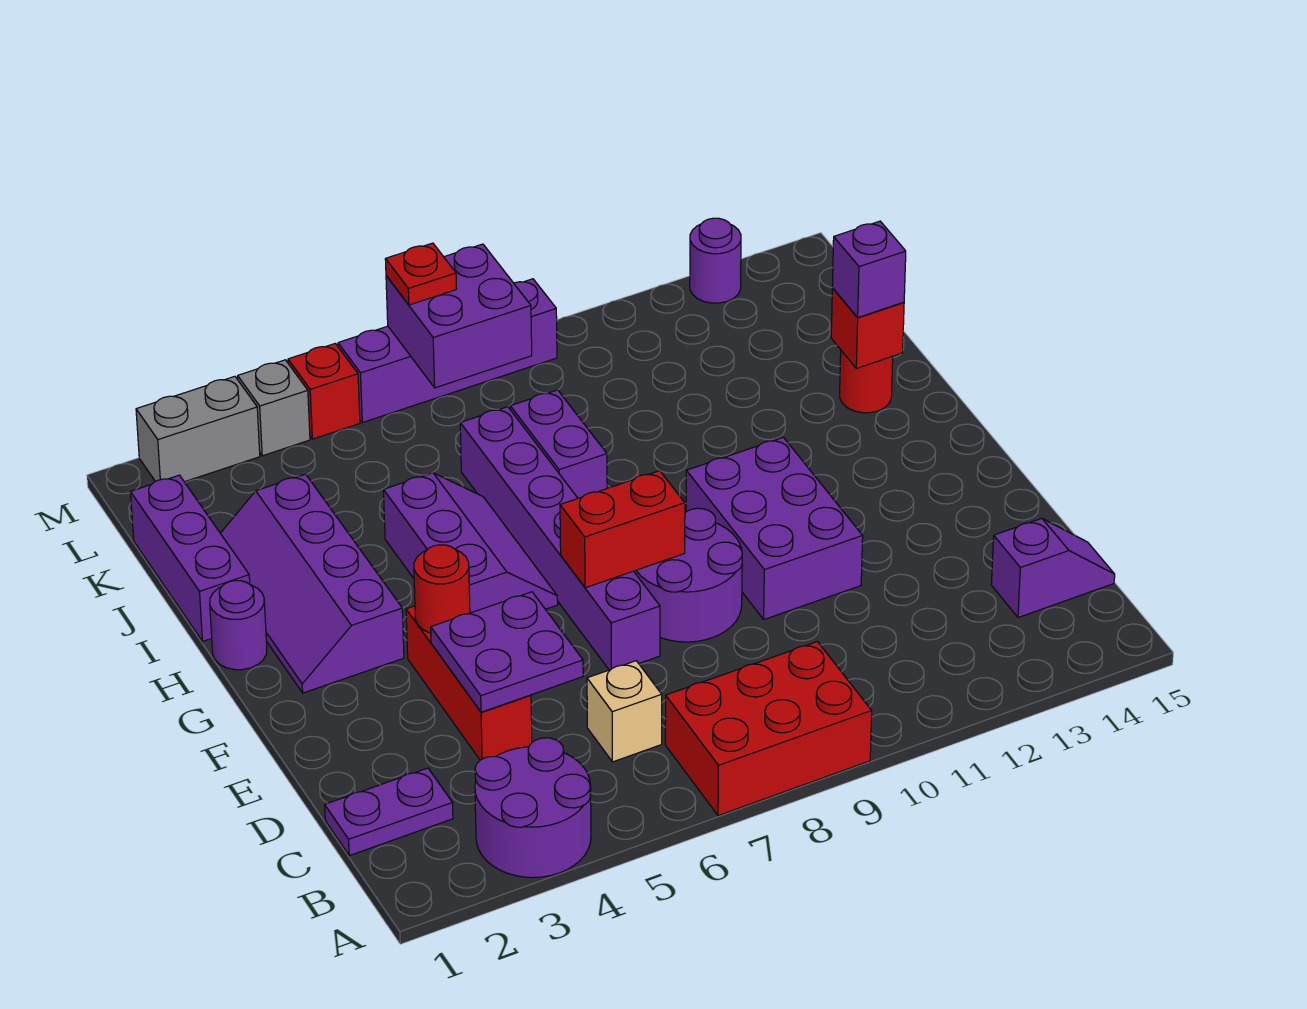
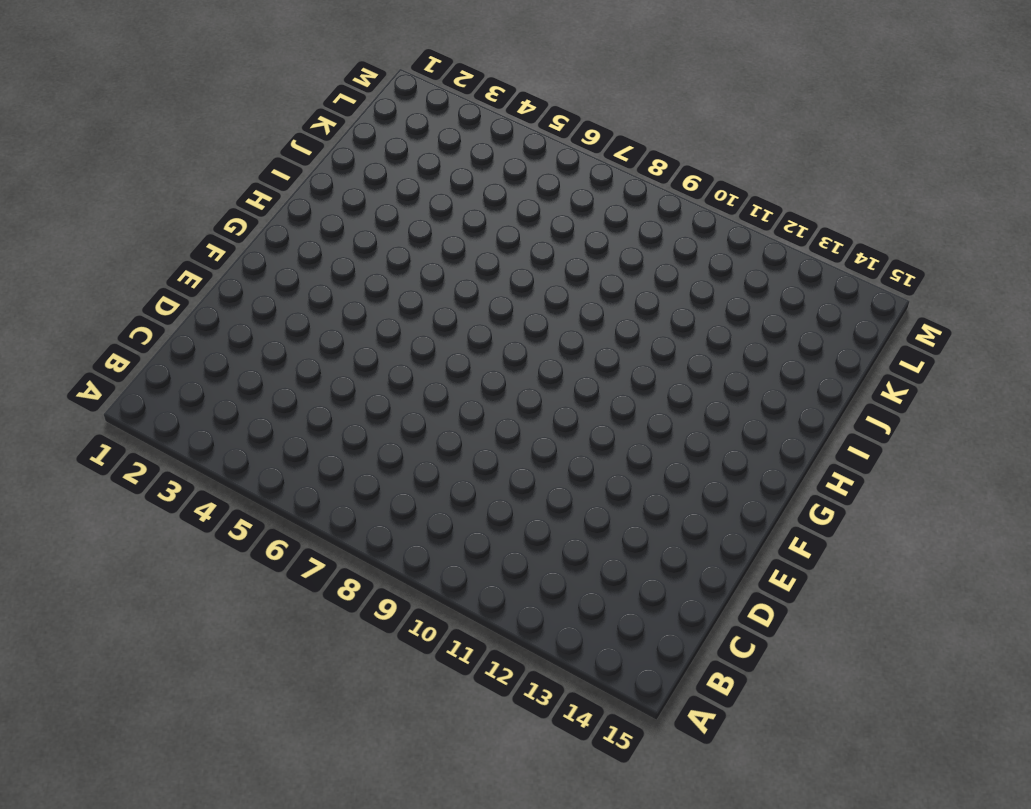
none -> purple round brick A3:B4 level 1
none -> red brick A7:B9 level 1
none -> purple plate C1:C2 level 1

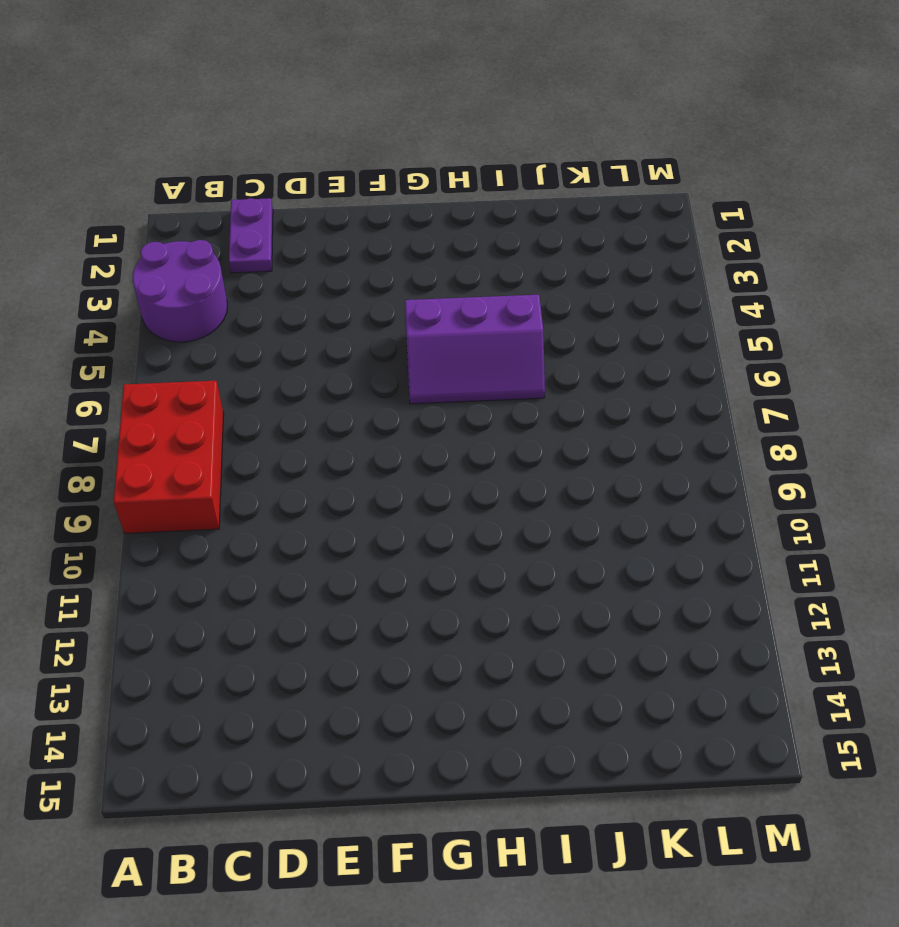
none -> tan brick C6 level 1
none -> purple slope C14:C15 level 1 top 14
none -> red brick D4:F4 level 1

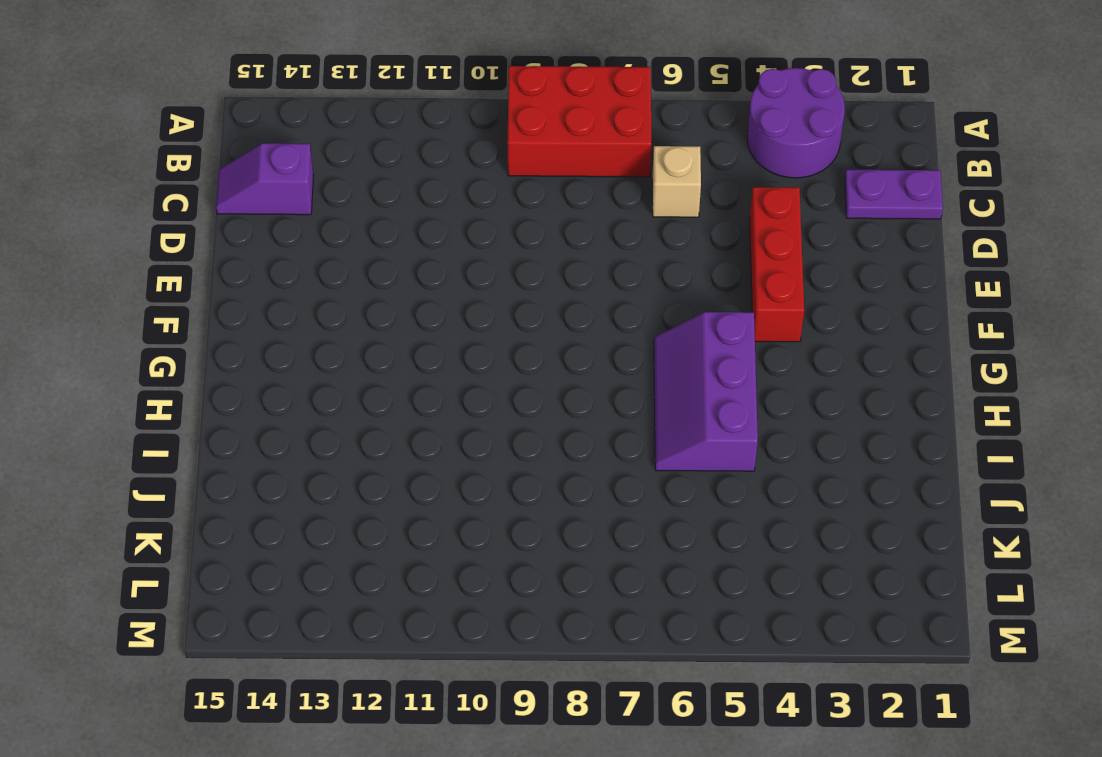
none -> purple brick E7:J7 level 1
none -> purple round brick E8:F9 level 1
none -> purple brick E10:G11 level 1

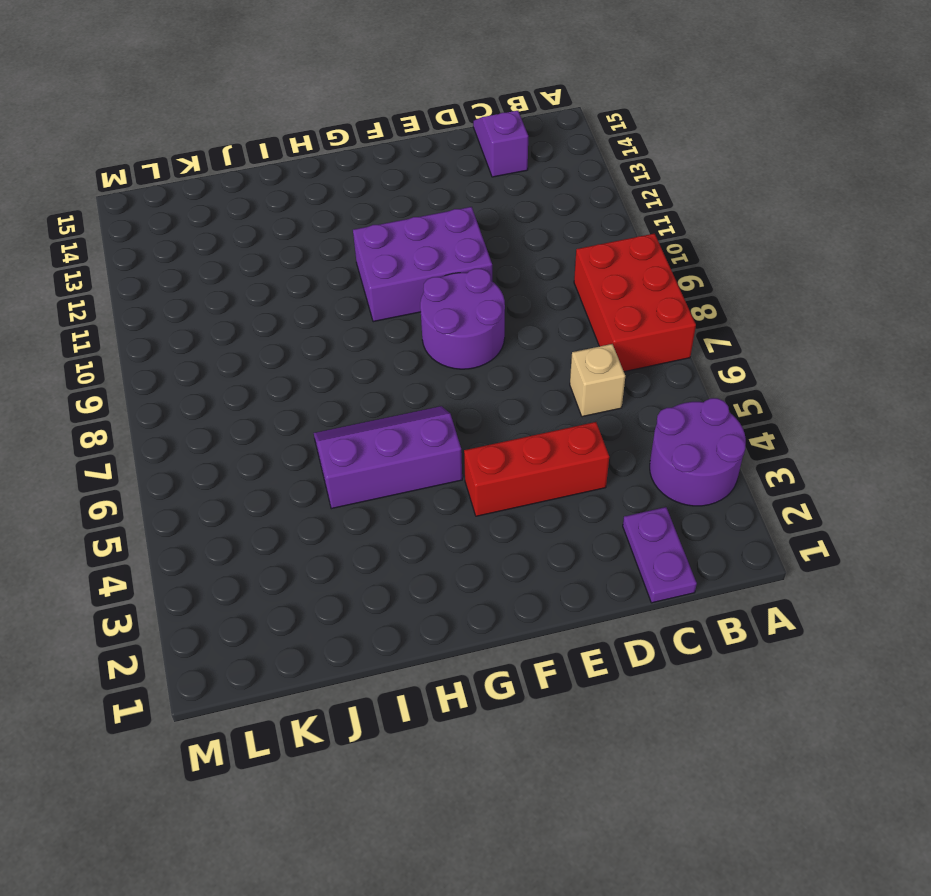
none -> purple brick E7:J7 level 1
none -> purple slope G2:J3 level 1 top 3
none -> purple round brick H1 level 1

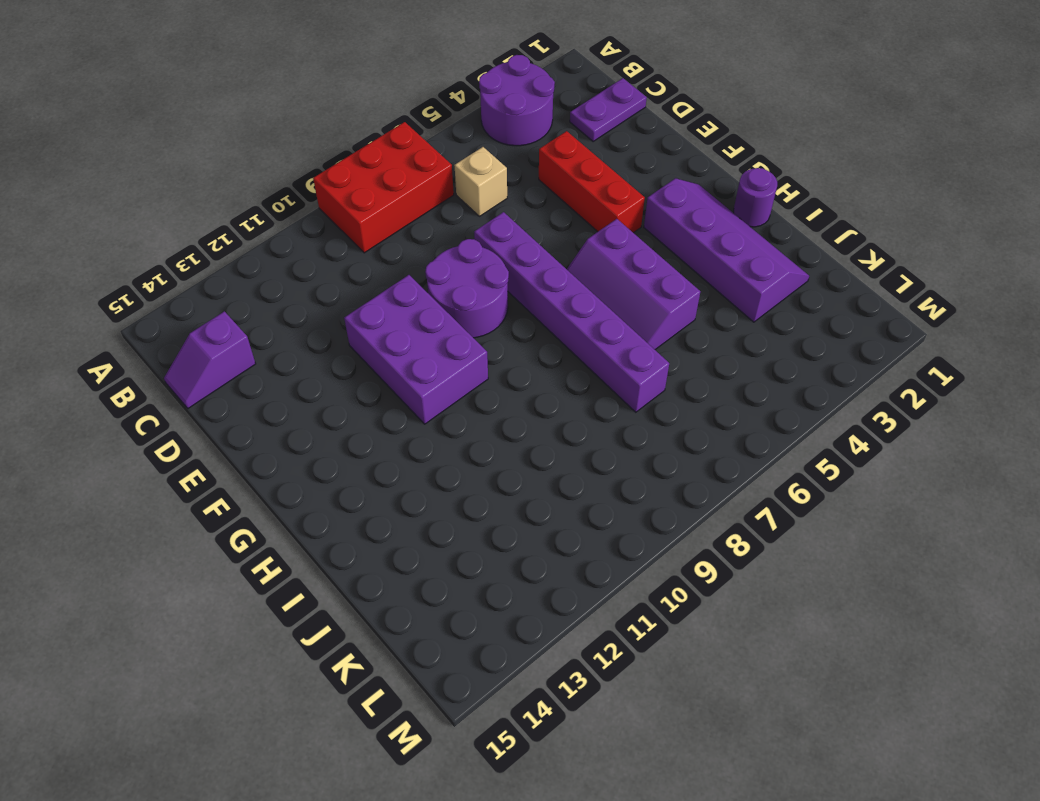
none -> purple brick I1:K1 level 1
none -> purple brick I8:J8 level 1
none -> red round brick I14 level 1

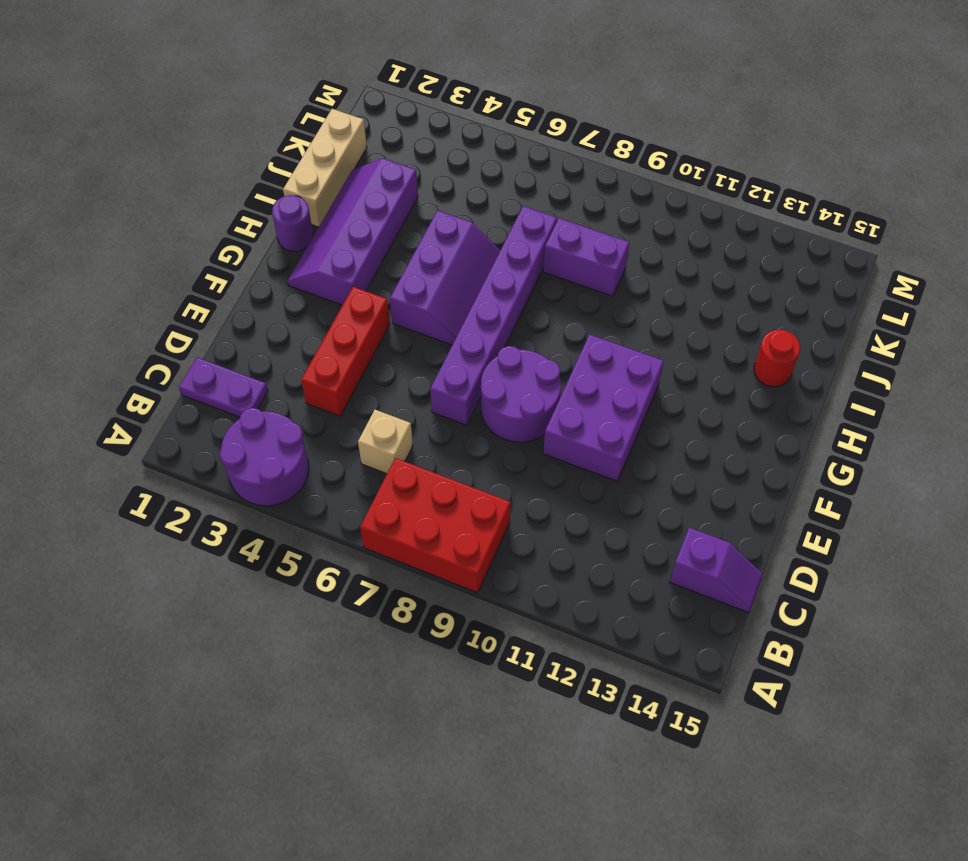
tan brick I1:K1 level 1 -> purple brick I1:K1 level 1
purple brick J8:J9 level 1 -> purple brick I8:J8 level 1
none -> grey brick M2:M3 level 1
none -> grey brick M4 level 1
none -> red brick M5 level 1

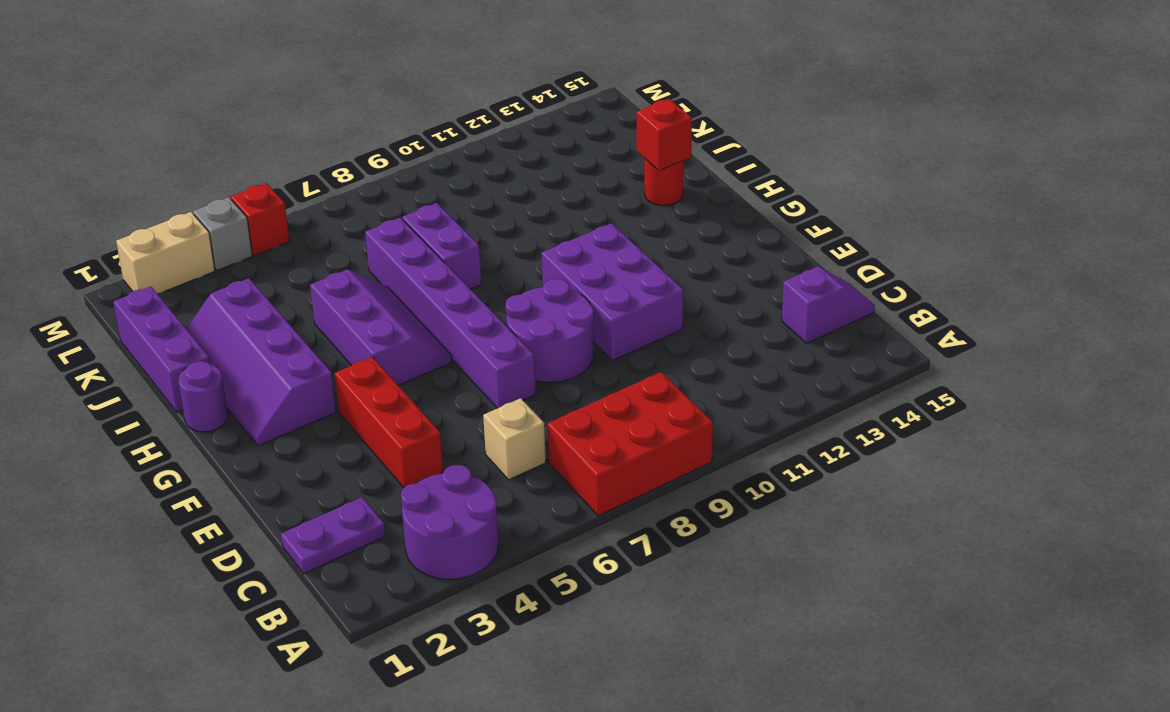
tan brick M2:M3 level 1 -> grey brick M2:M3 level 1
none -> purple brick M6:M9 level 1
none -> purple round brick M13 level 1
none -> purple plate D4:E5 level 2

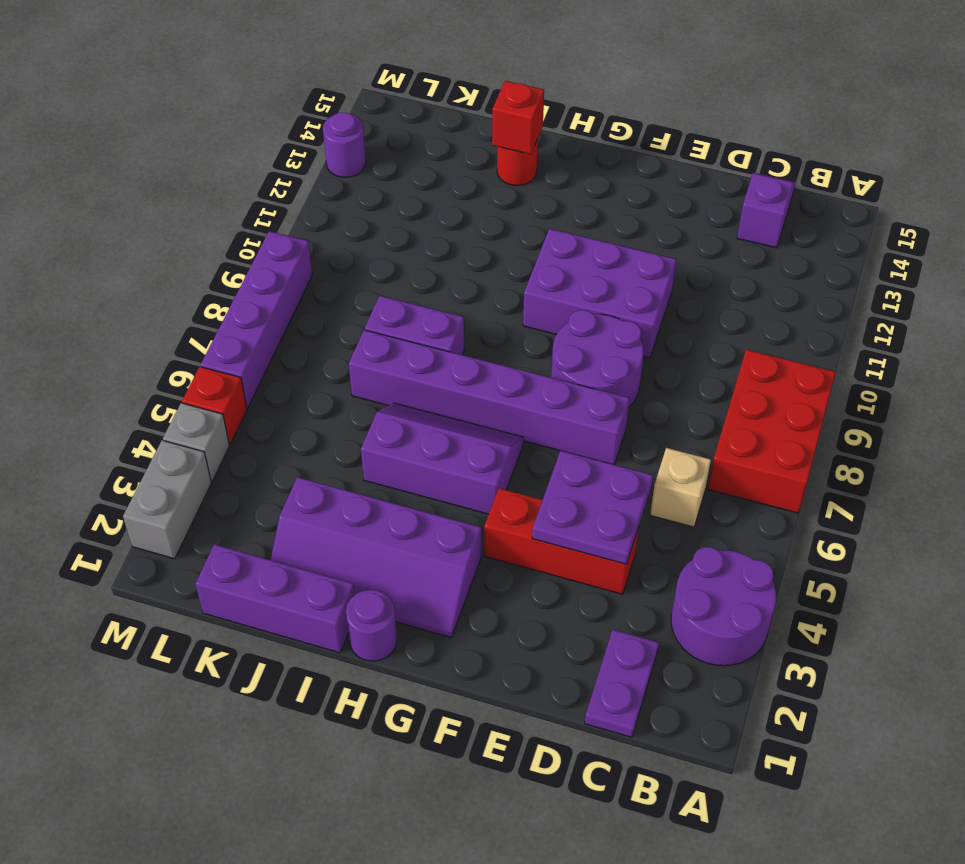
none -> red round brick F4 level 2
none -> red brick F7:F8 level 2
none -> purple brick L7:M8 level 2

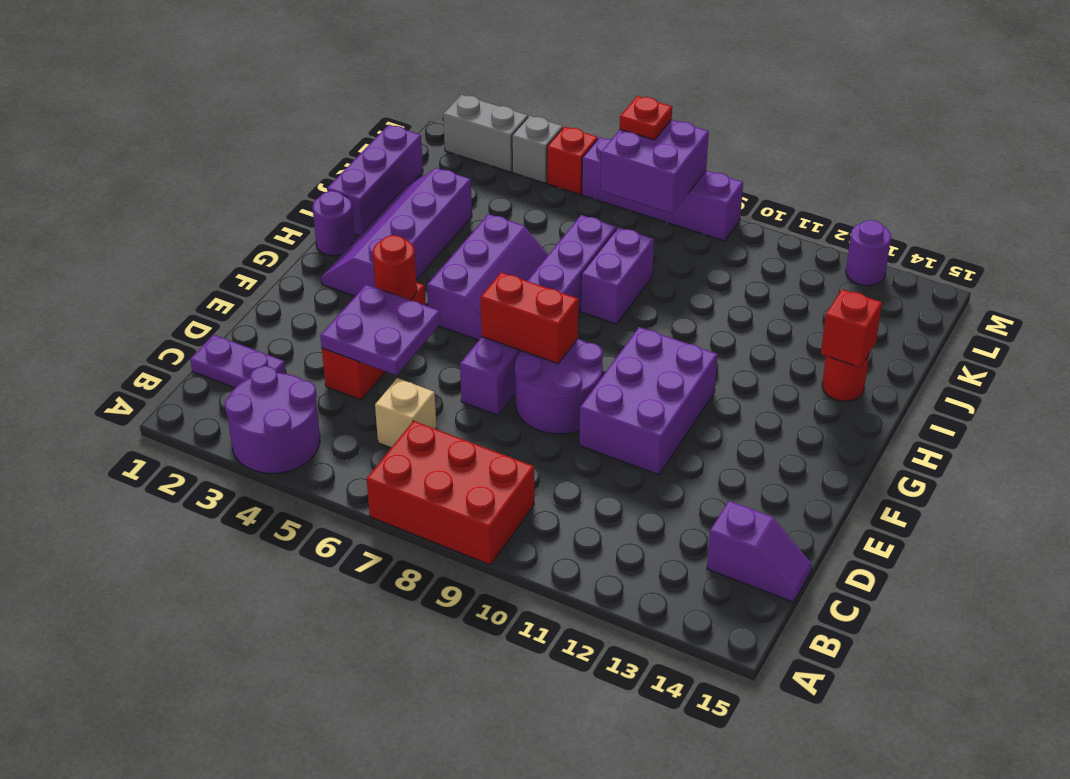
none -> purple brick I14 level 3

